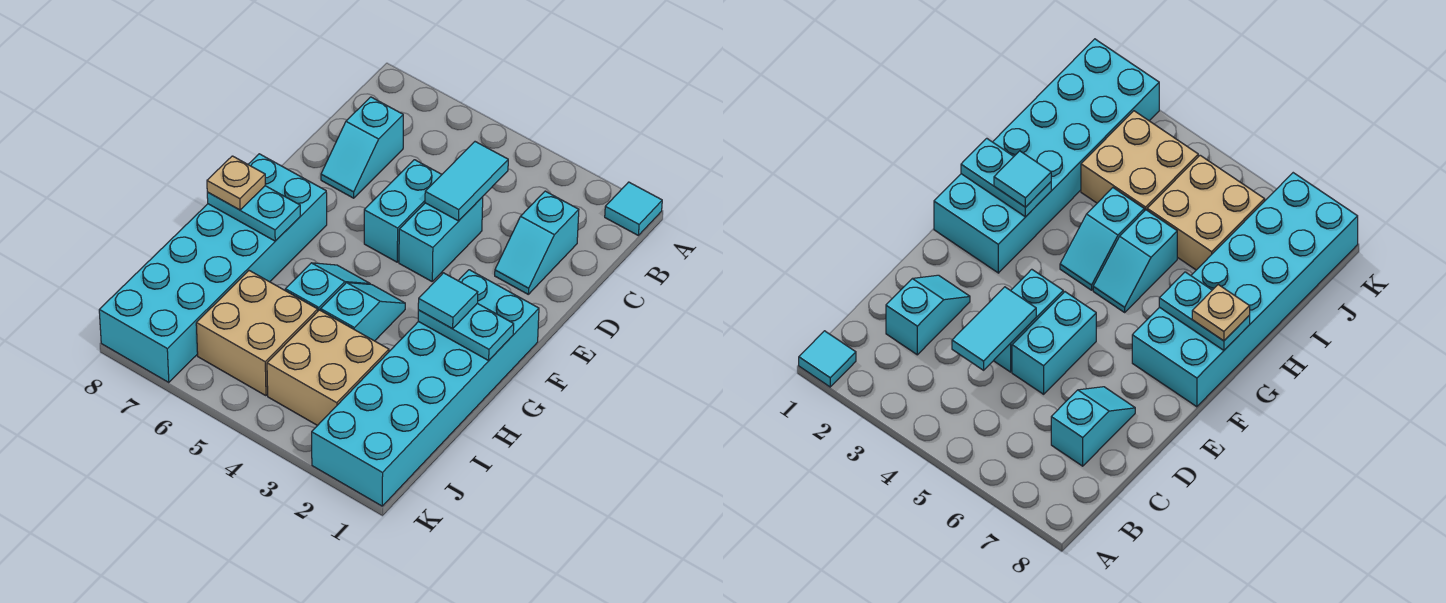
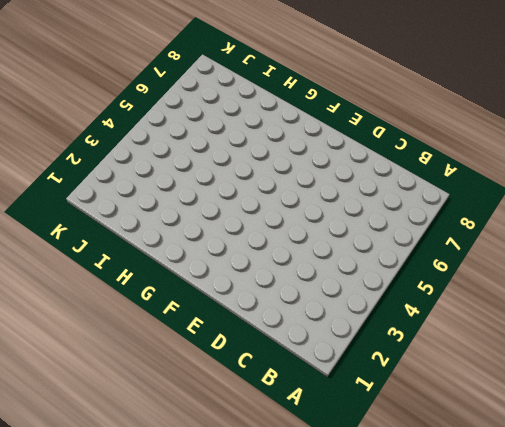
none -> cyan tile A1 level 1
none -> cyan slope C2:D2 level 1 top C
none -> cyan slope C7:D7 level 1 top C

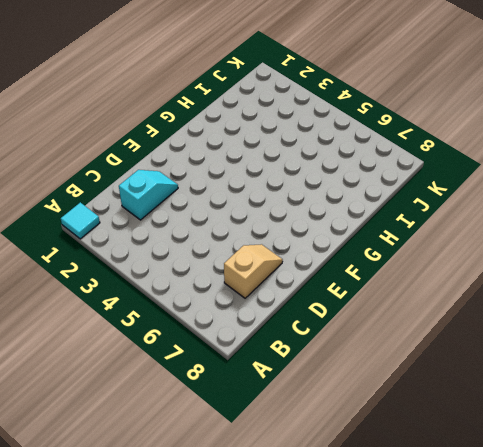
tan slope C7:D7 level 1 top C -> cyan slope C7:D7 level 1 top C
none -> cyan brick D4:E4 level 1
none -> cyan brick D5:E5 level 1
none -> cyan brick F1:K2 level 1

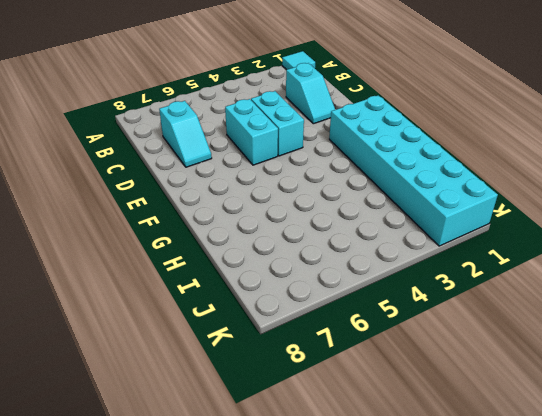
none -> cyan brick F7:K8 level 1
none -> cyan slope G4:H4 level 1 top H
none -> cyan slope G5:H5 level 1 top H

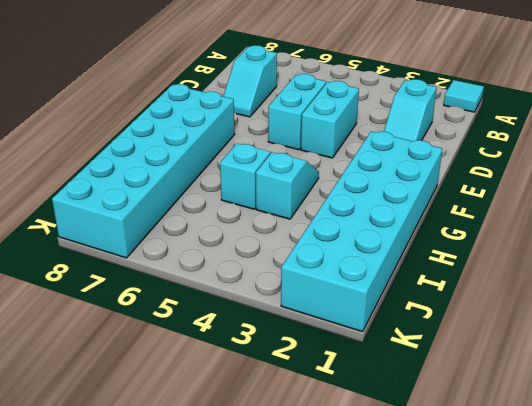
none -> tan brick I3:J4 level 1
none -> tan brick I5:J6 level 1
none -> cyan tile C4:D4 level 2

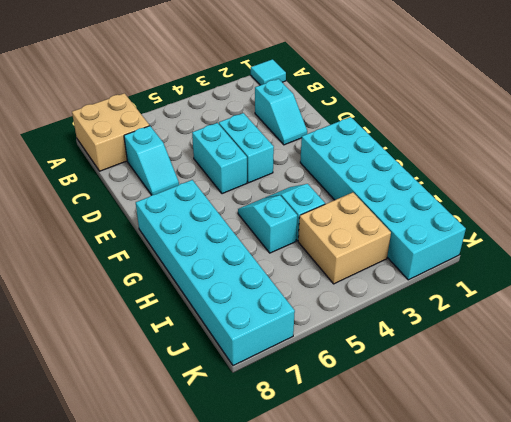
tan brick A7:B8 level 1 -> tan brick I5:J6 level 1
none -> cyan tile C4:D4 level 2
none -> cyan plate G1:G2 level 2
none -> cyan plate G7:G8 level 2

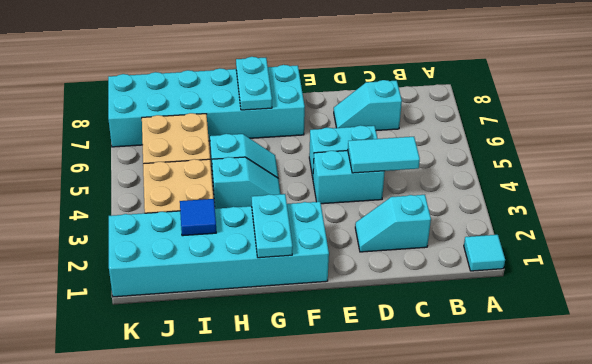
blue tile I2 level 2 -> none
none -> cyan tile G2 level 3
none -> tan plate G8 level 3

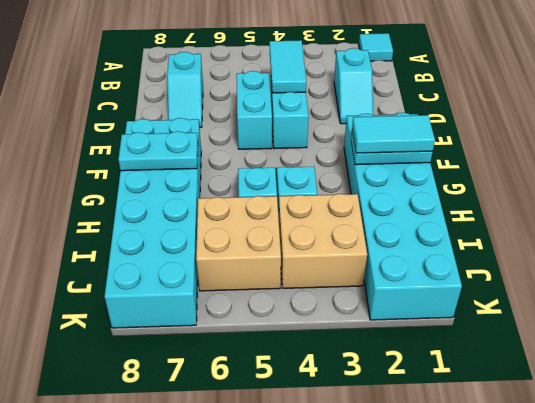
cyan tile G1:G2 level 3 -> cyan tile G2 level 3
none -> tan plate G8 level 3

